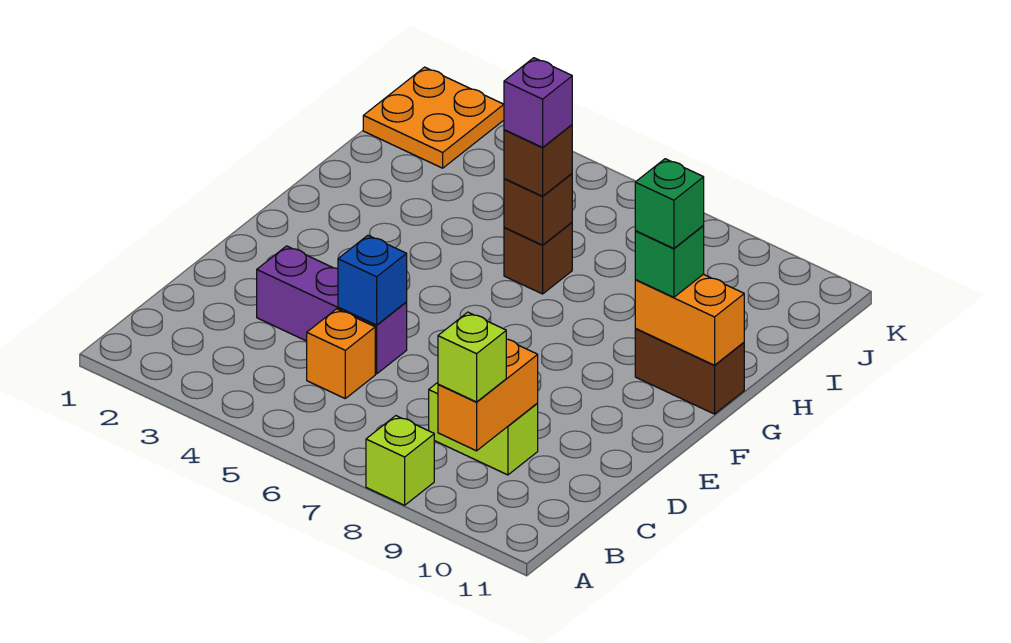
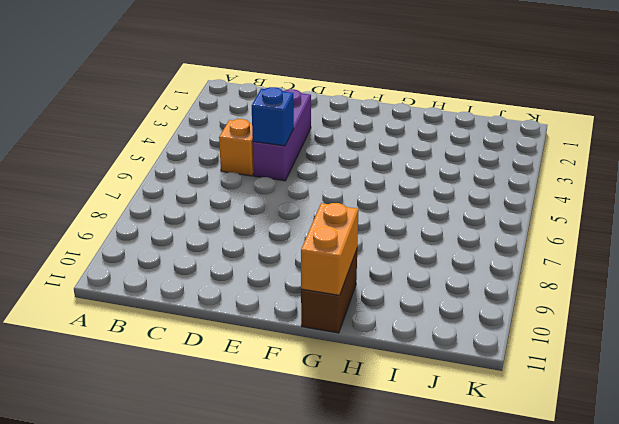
none -> lime brick A8 level 1
none -> lime brick C8:C9 level 1
none -> brown brick H6 level 1

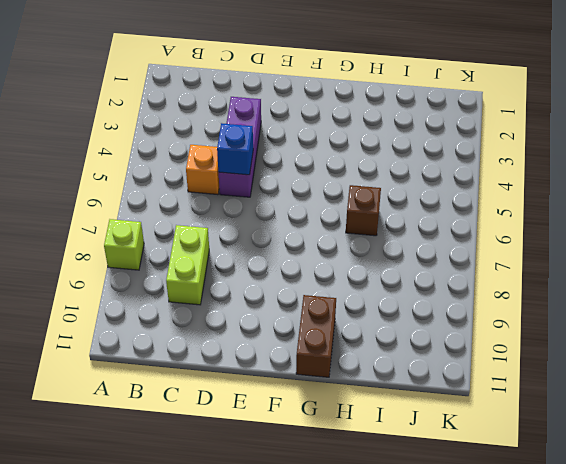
none -> orange plate J1:K2 level 1
none -> orange brick B9:C9 level 2
none -> orange brick G10:G11 level 2

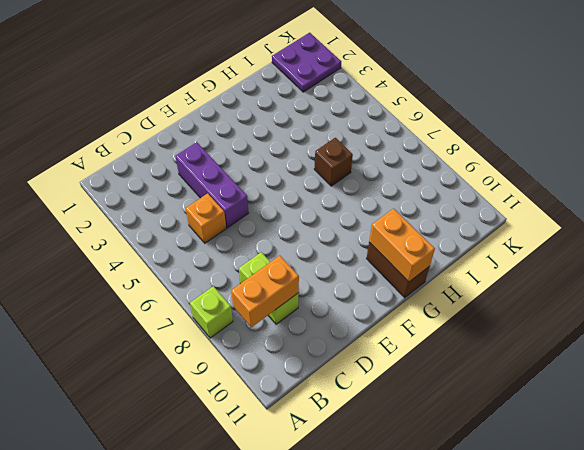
purple plate J1:K2 level 1 -> orange plate J1:K2 level 1
none -> blue brick D5 level 2
none -> brown brick H6 level 2
none -> lime brick B9 level 3

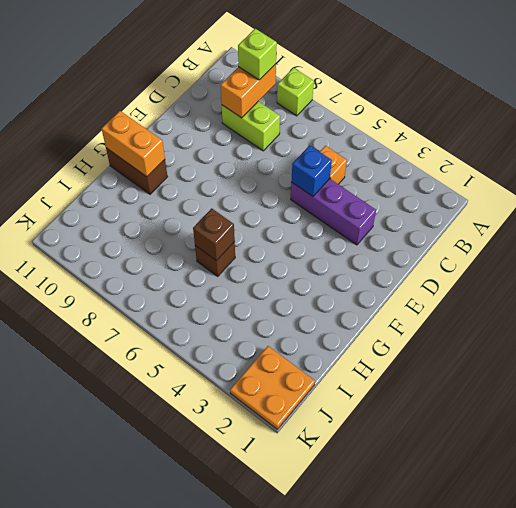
none -> green brick G10 level 3
none -> brown brick H6 level 3
none -> green brick G10 level 4

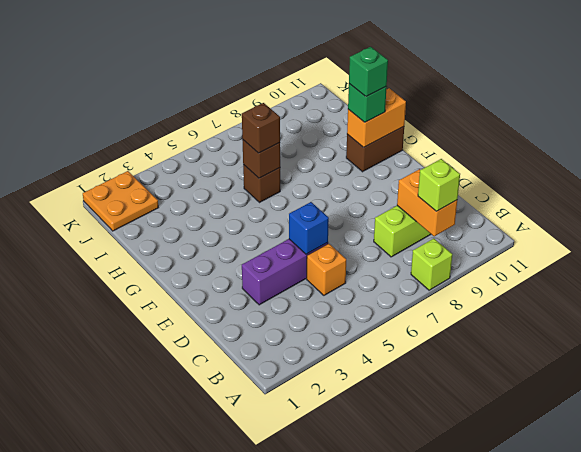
none -> purple brick H6 level 4

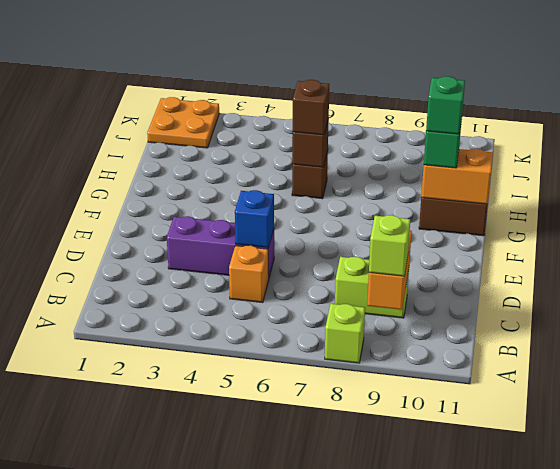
none -> purple brick H6 level 4

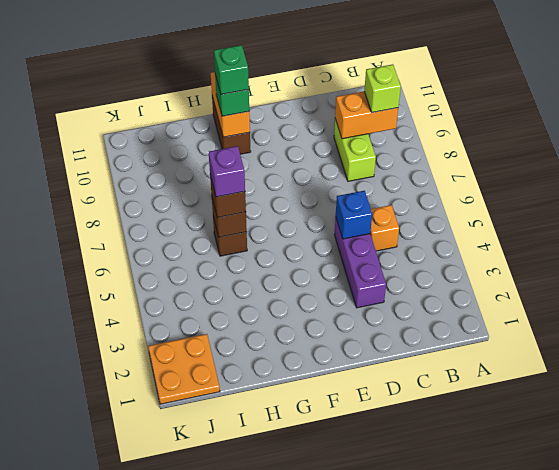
none -> lime brick A8 level 1

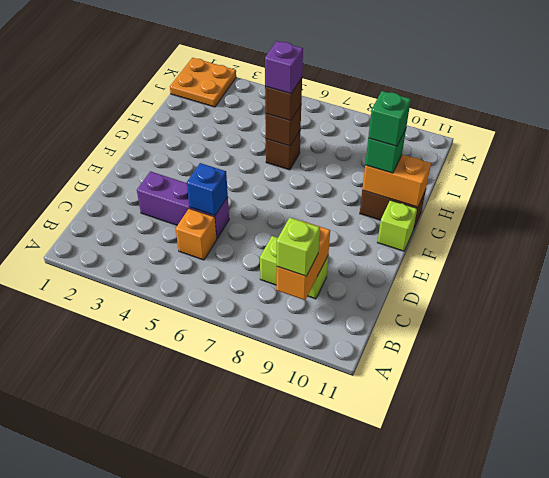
lime brick F11 level 1 -> lime brick A8 level 1

